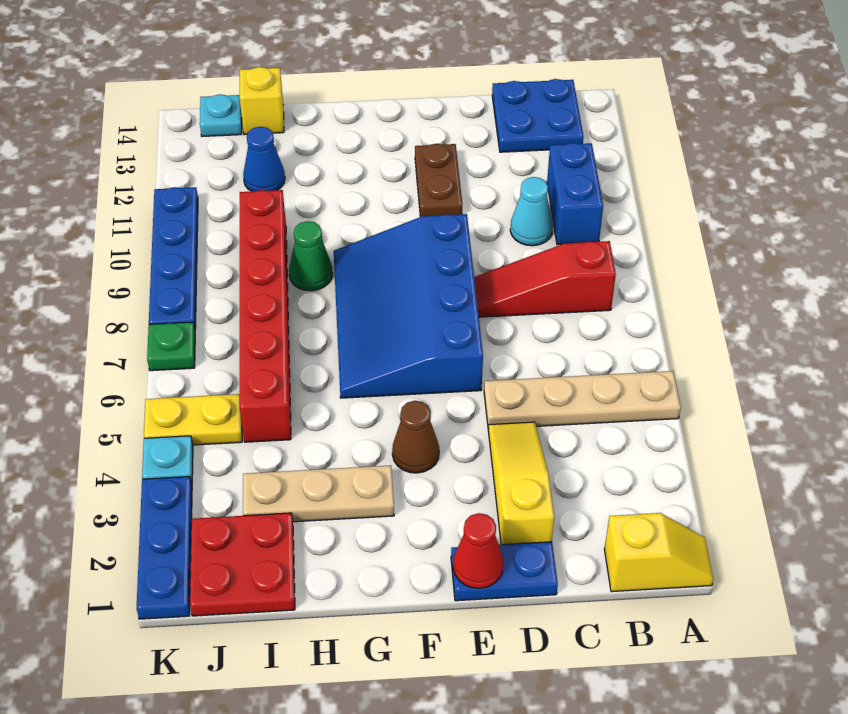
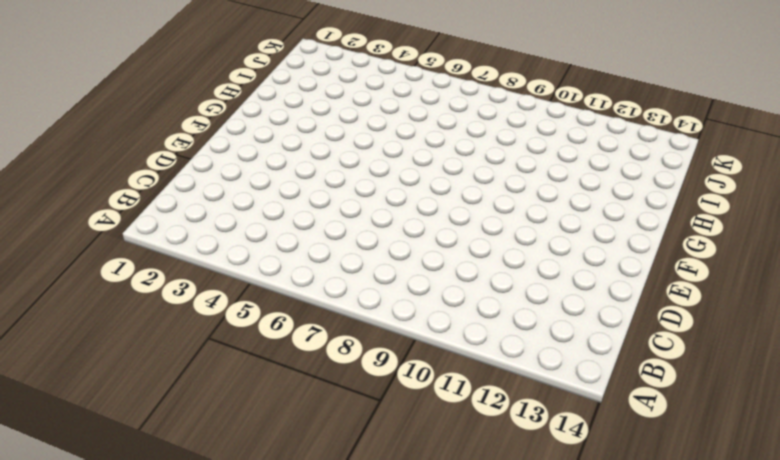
none -> yellow slope A1:B1 level 1 top B
none -> tan plate A5:D5 level 1
none -> red slope B8:D8 level 1 top B

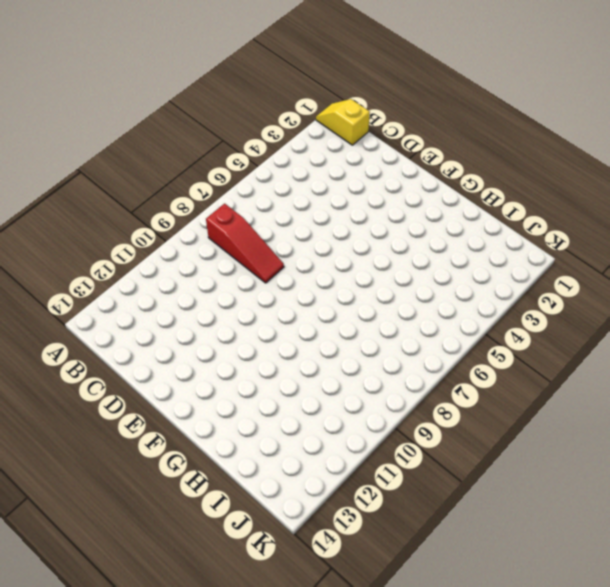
none -> tan plate A5:D5 level 1
none -> blue brick B10:B11 level 1
none -> blue plate B13:C14 level 1

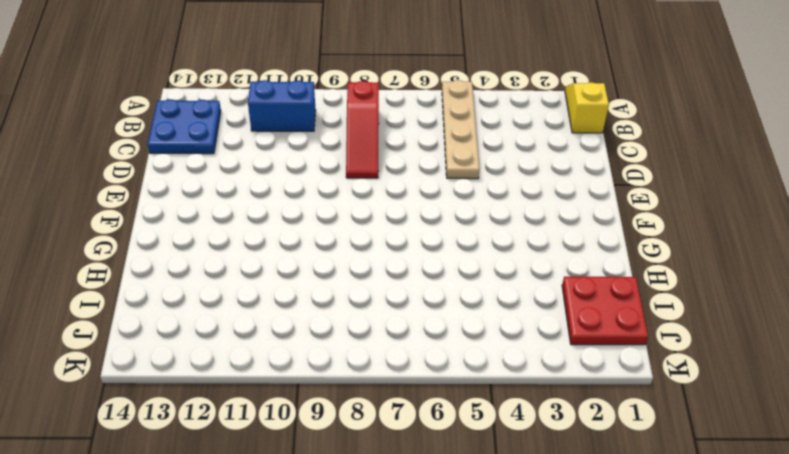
none -> cyan cone C10 level 1
none -> blue plate D1:E1 level 1
none -> yellow slope D2:D4 level 1 top 2

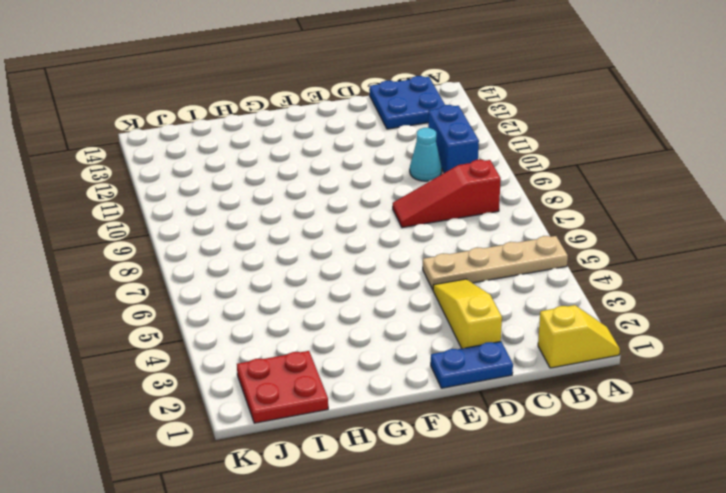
none -> blue slope E6:G9 level 1 top E
none -> brown plate E11:E12 level 1
none -> brown cone F4 level 1

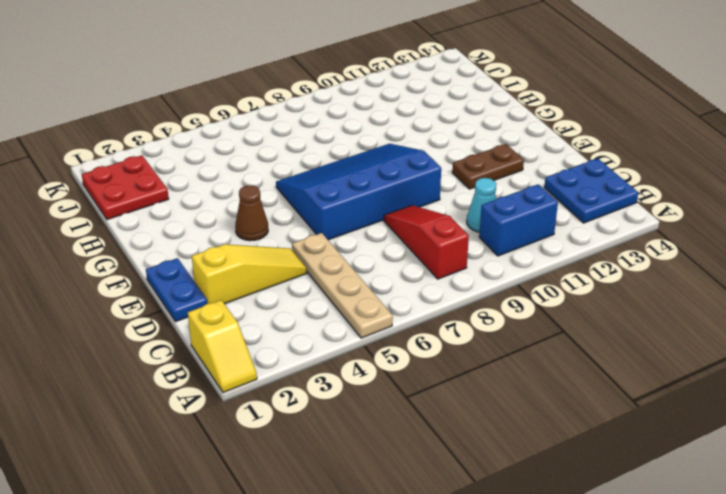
none -> tan plate G3:I3 level 1
none -> green cone H9 level 1
none -> red brick I5:I10 level 1

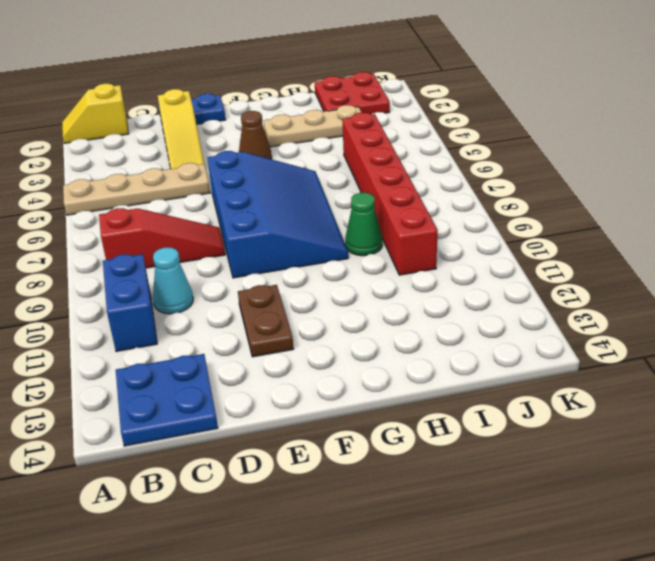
none -> blue cone I12 level 1
none -> yellow brick I14 level 1
none -> yellow plate J5:K5 level 1

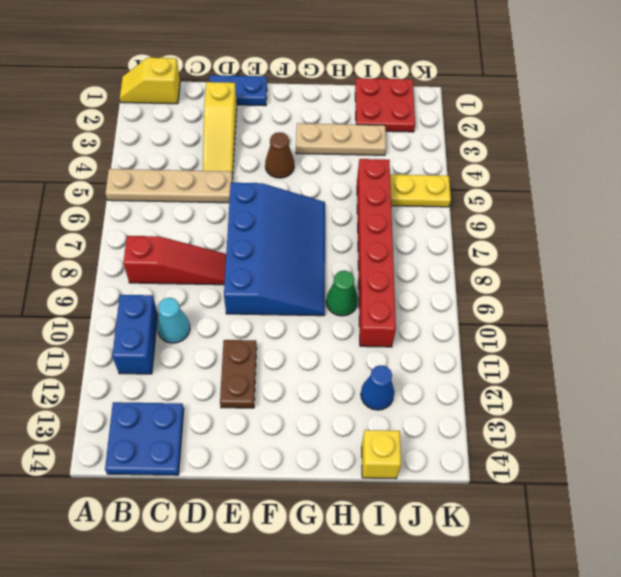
none -> cyan plate J14 level 1
none -> blue plate K1:K3 level 1
none -> cyan plate K4 level 1

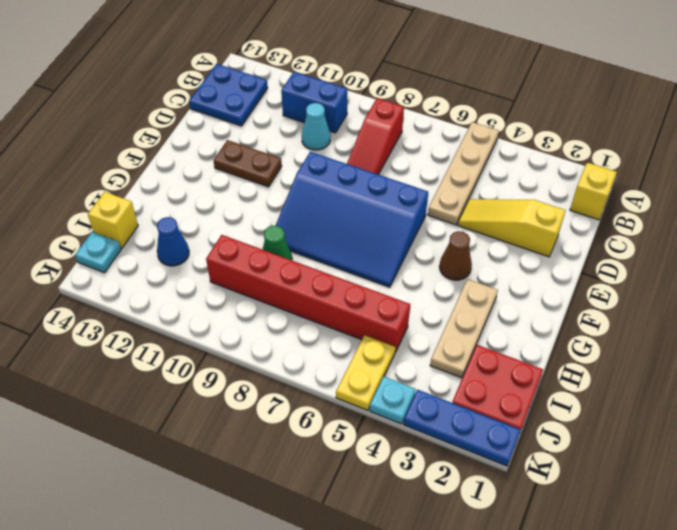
none -> blue plate D1:E1 level 1
none -> green plate K7 level 1
none -> blue plate K8:K11 level 1

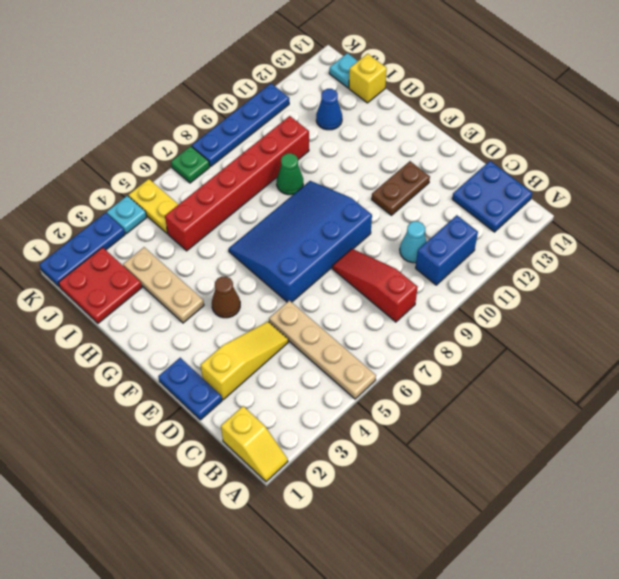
none -> red cone E1 level 2

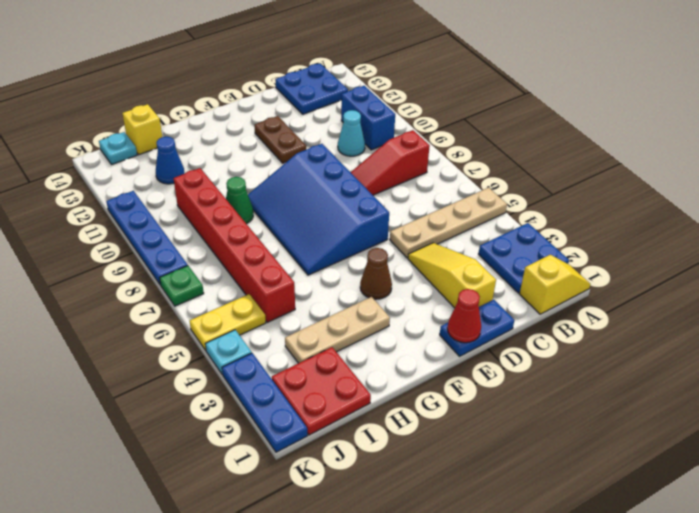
blue plate A2:B3 level 1 -> none

